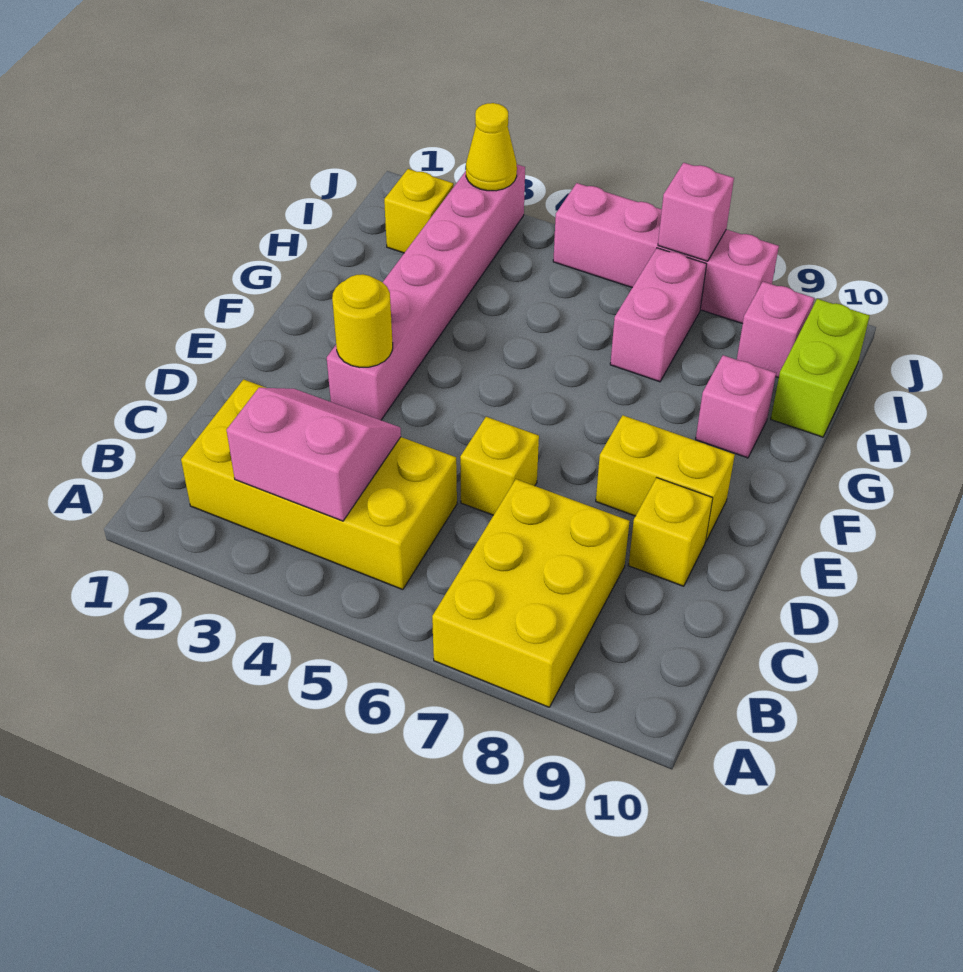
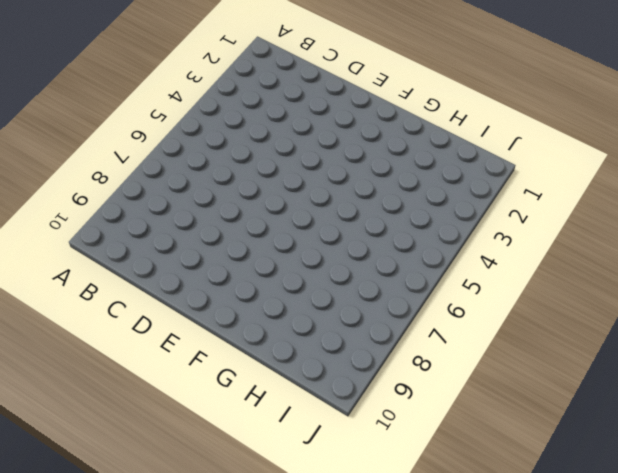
none -> yellow brick A7:C8 level 1
none -> yellow brick B2:C5 level 1
none -> yellow brick D6 level 1

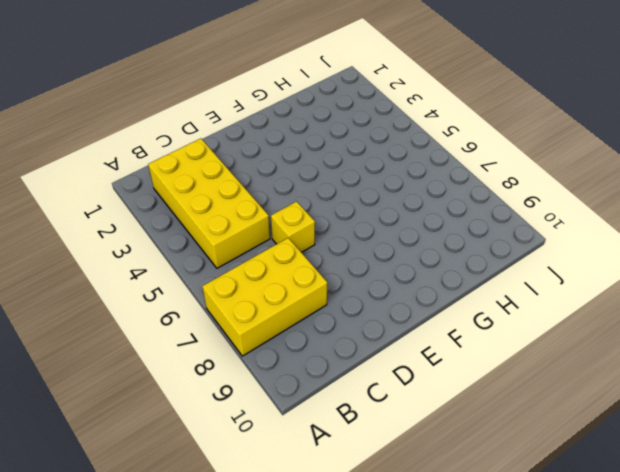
none -> yellow brick D9 level 1
none -> pink brick E3:J3 level 1
none -> yellow brick E8:E9 level 1

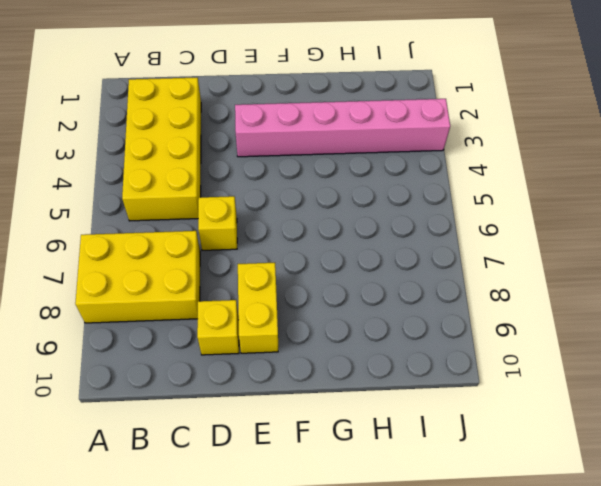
none -> pink brick G9 level 1
none -> pink brick H7:I7 level 1
none -> lime brick H10:I10 level 1

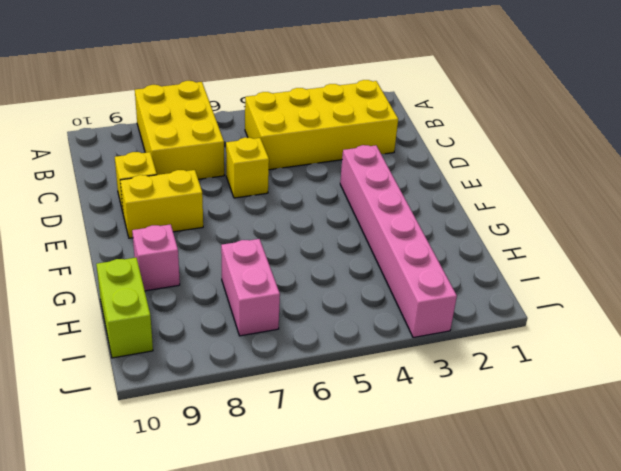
none -> yellow brick I2 level 1
none -> pink brick I9 level 1
none -> pink brick J5:J8 level 1

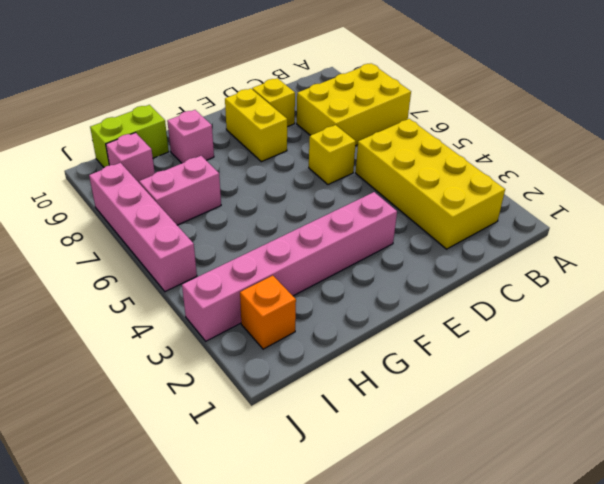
orange brick I2 level 1 -> yellow brick I2 level 1
none -> pink slope B3:C4 level 2 top B
none -> yellow round brick E3 level 2
none -> yellow cone J3 level 2

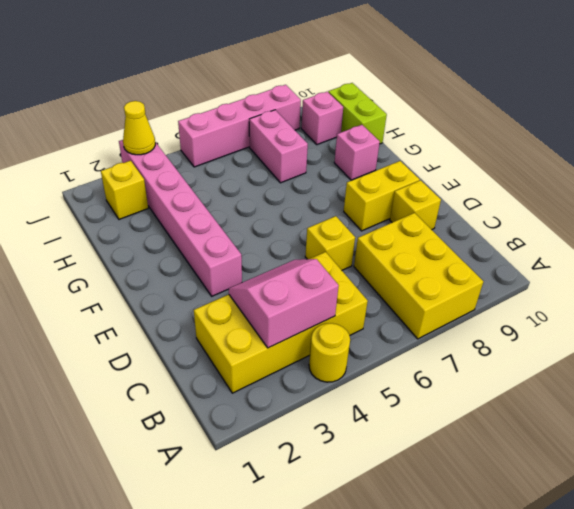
yellow round brick A4 level 1 -> yellow round brick E3 level 2
none -> pink brick J7 level 2

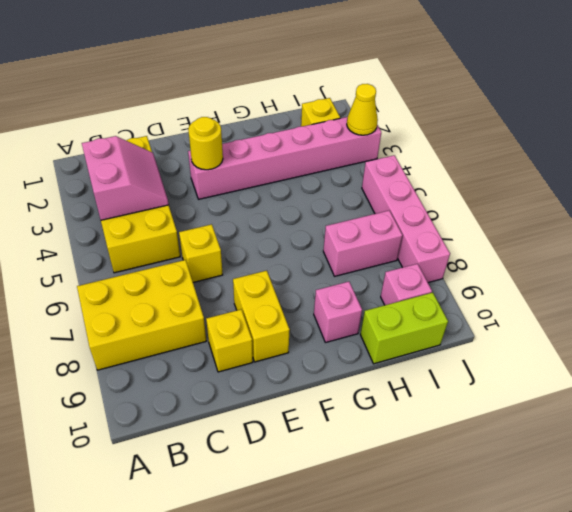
none -> pink brick J7 level 2

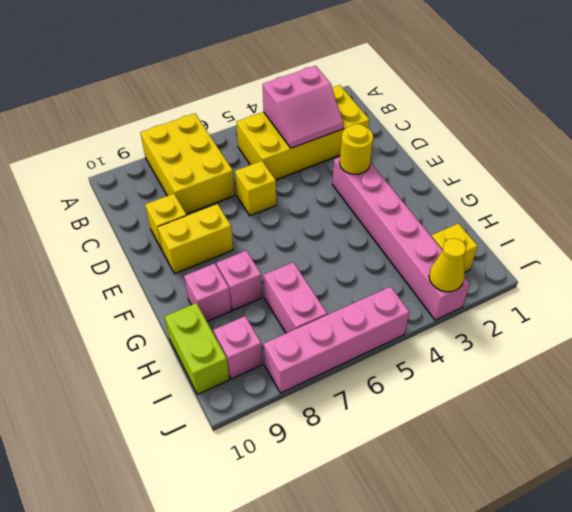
pink brick G8 level 1 -> pink brick J7 level 2

